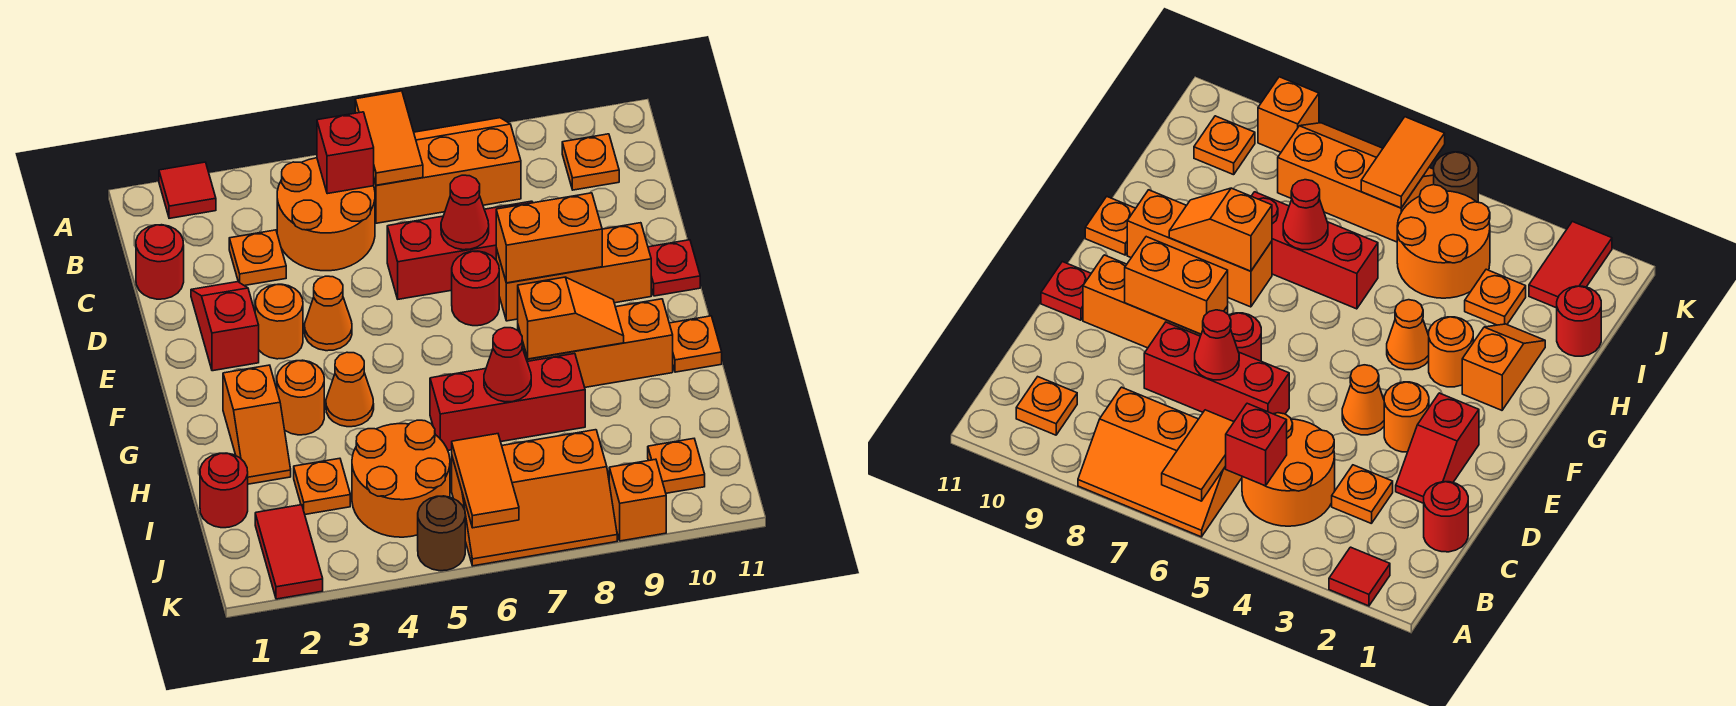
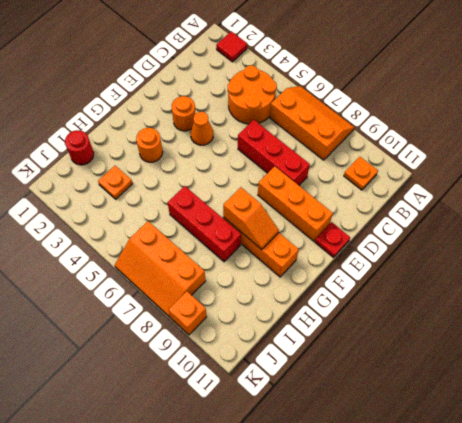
none -> red round brick C1 level 1
none -> orange plate C3 level 1
none -> red slope D2:E2 level 1 top E
none -> red round brick E7 level 1

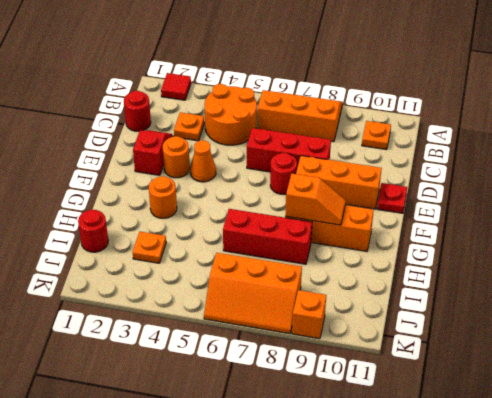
none -> orange slope G2:H2 level 1 top G
none -> orange cone G4 level 1
none -> orange plate G11 level 1
none -> orange round brick I4:J5 level 1

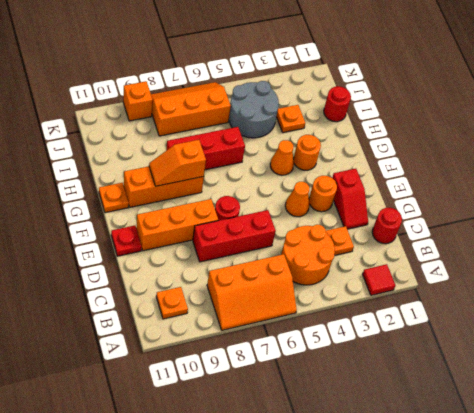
grey round brick I4:J5 level 1 -> orange round brick I4:J5 level 1
none -> orange slope G2:H2 level 1 top G
none -> red tile J2:K2 level 1
none -> orange plate J10 level 1
none -> brown round brick K5 level 1

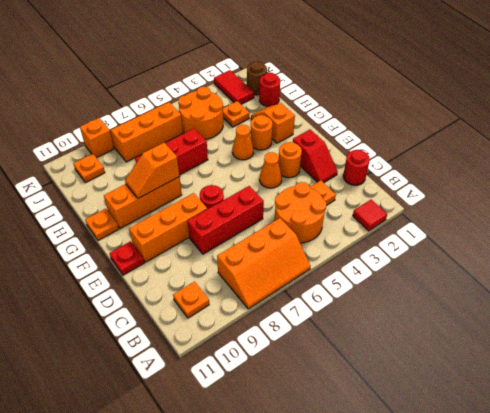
brown round brick J1 level 1 -> brown round brick K5 level 1
none -> orange tile A6:B6 level 2
none -> red brick B5 level 2
none -> red cone D7 level 2
none -> orange brick E8:E9 level 2

